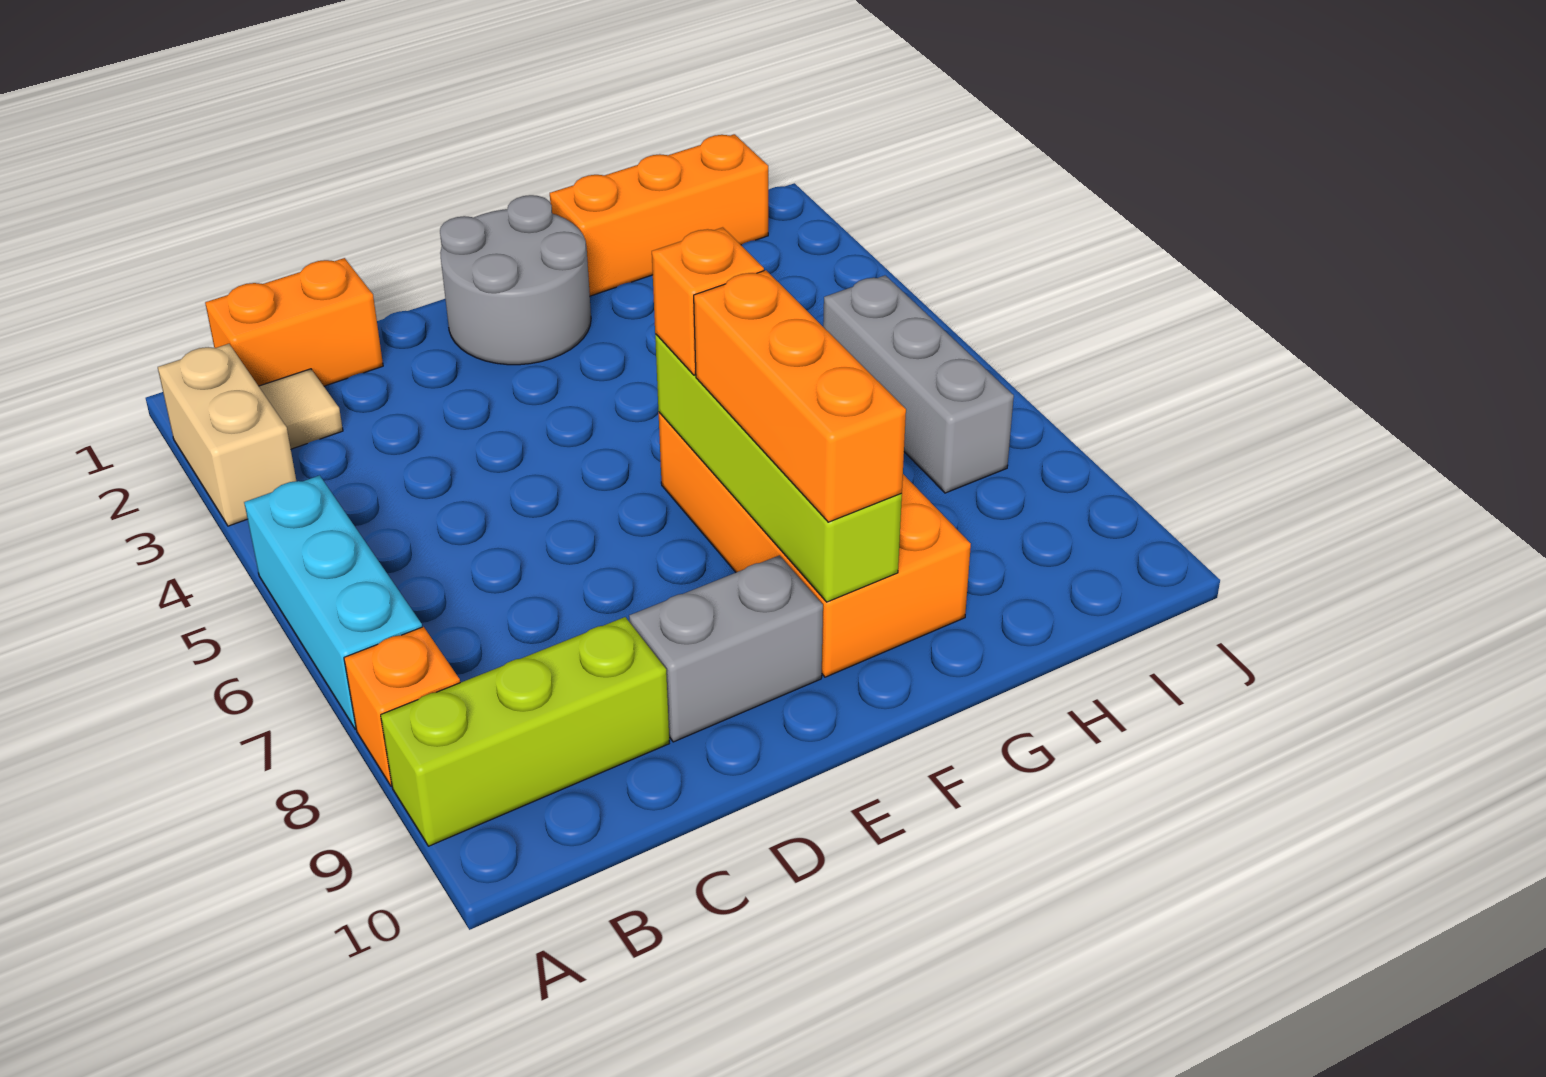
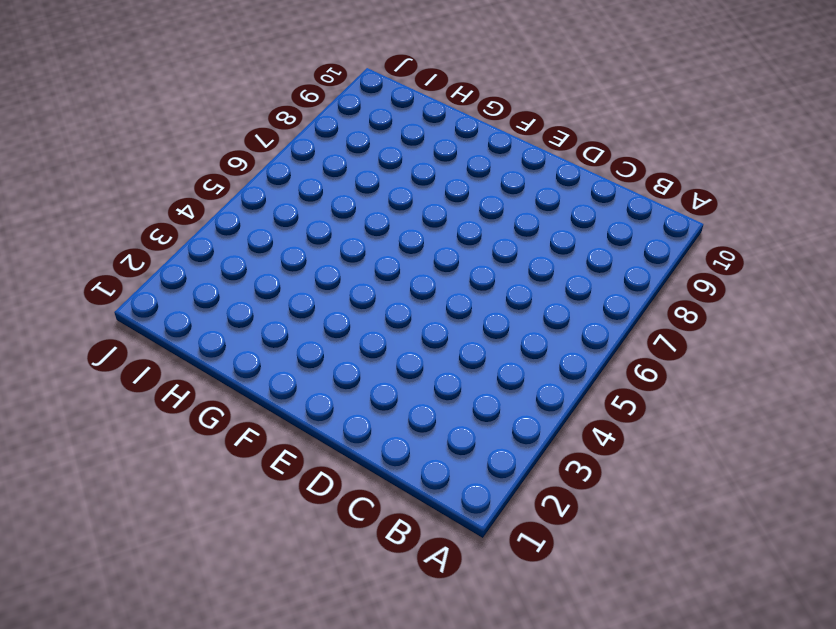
none -> tan brick A2:A3 level 1
none -> cyan brick A5:A7 level 1
none -> orange brick A8 level 1

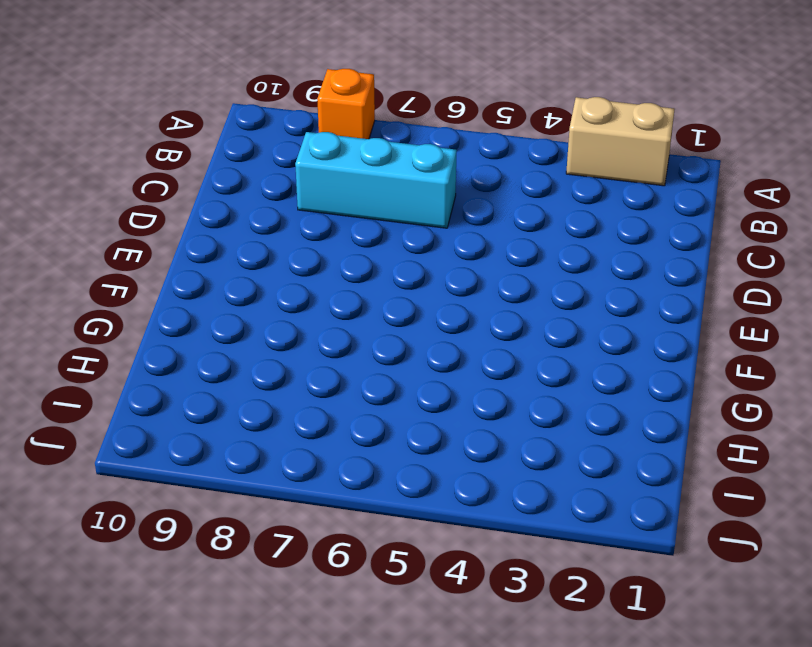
cyan brick C6:C8 level 1 -> cyan brick A5:A7 level 1
none -> lime brick A9:C9 level 1
none -> orange brick B1:C1 level 1
none -> tan tile B2 level 1

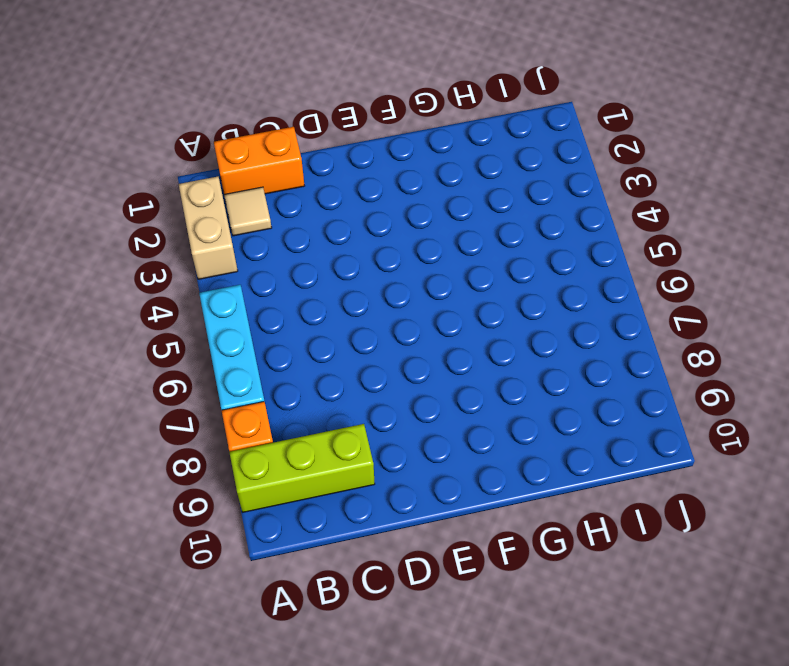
none -> grey brick D9:E9 level 1
none -> grey round brick E1:F2 level 1
none -> orange brick F6:G9 level 1

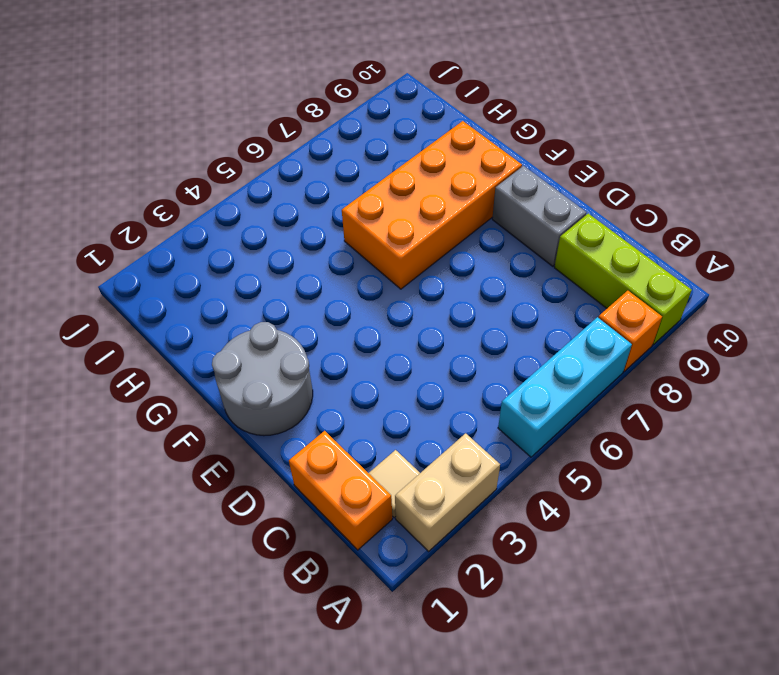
none -> orange brick G1:I1 level 1
none -> grey brick I5:I7 level 1
none -> lime brick F6:F9 level 2

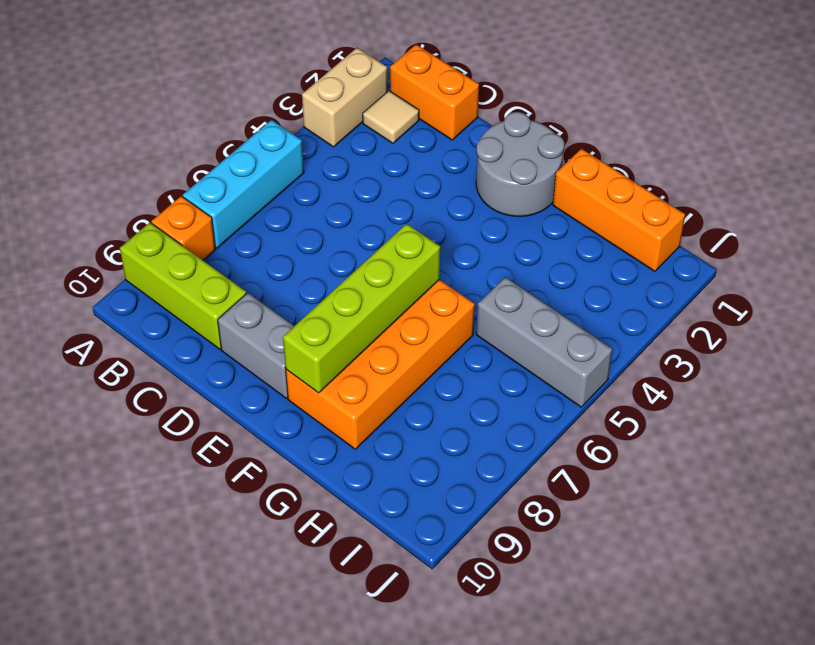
grey brick H5:J5 level 1 -> grey brick I5:I7 level 1
none -> orange brick F6 level 3
none -> orange brick F7:F9 level 3

